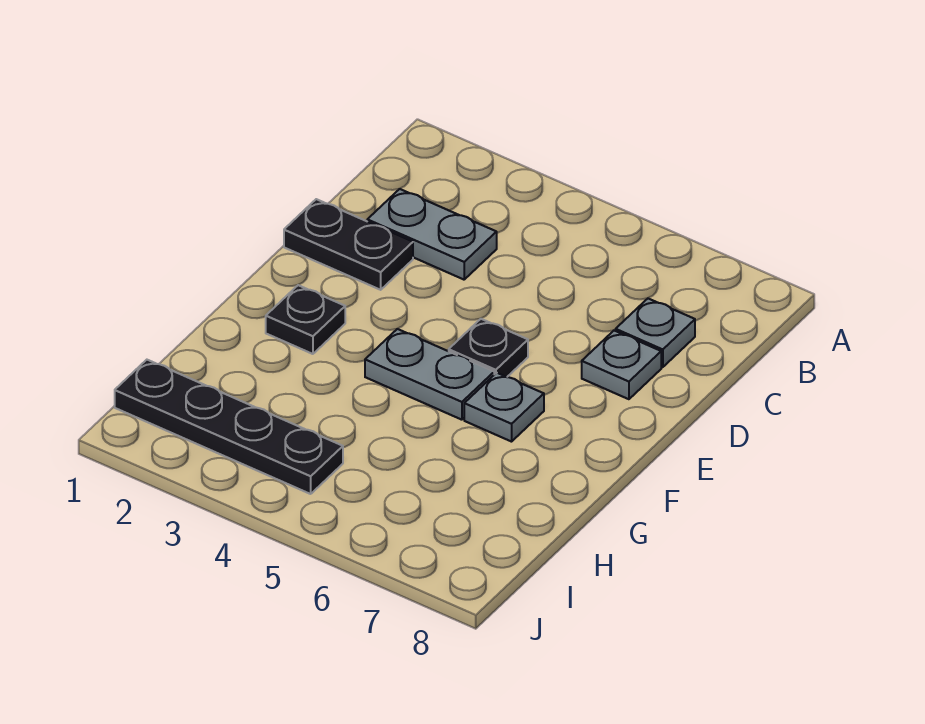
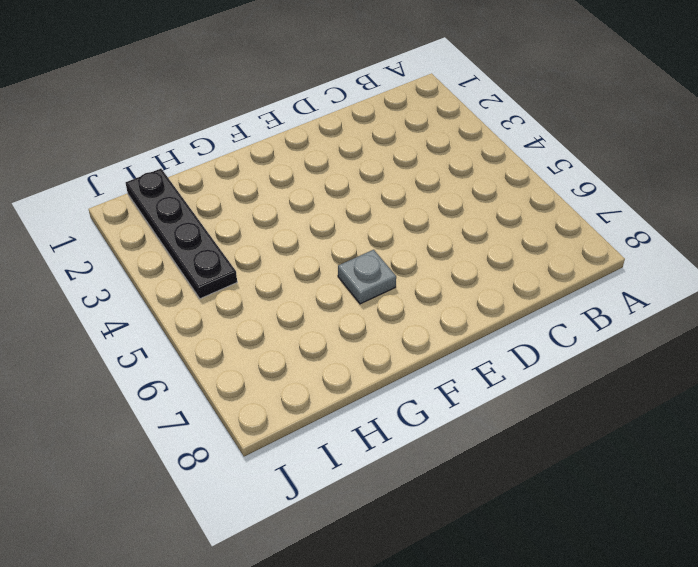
none -> grey plate C2:C3 level 1
none -> grey plate C7 level 1

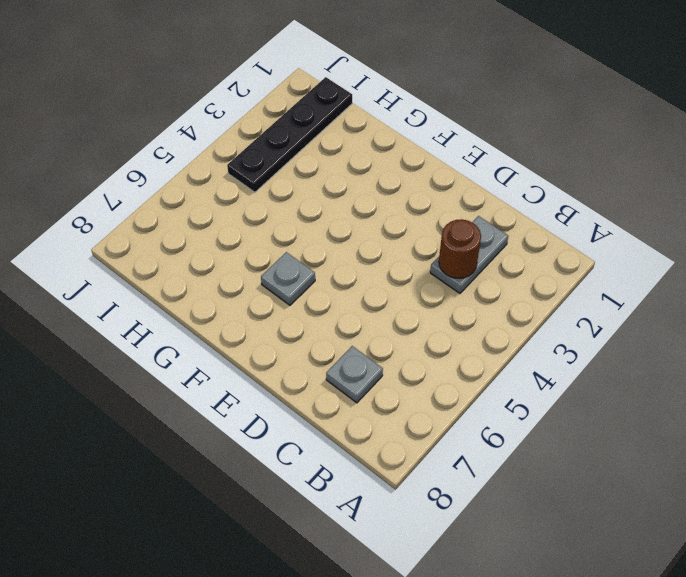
brown round brick C3 level 2 -> none
none -> black plate D1:D2 level 1
none -> grey plate D7 level 1

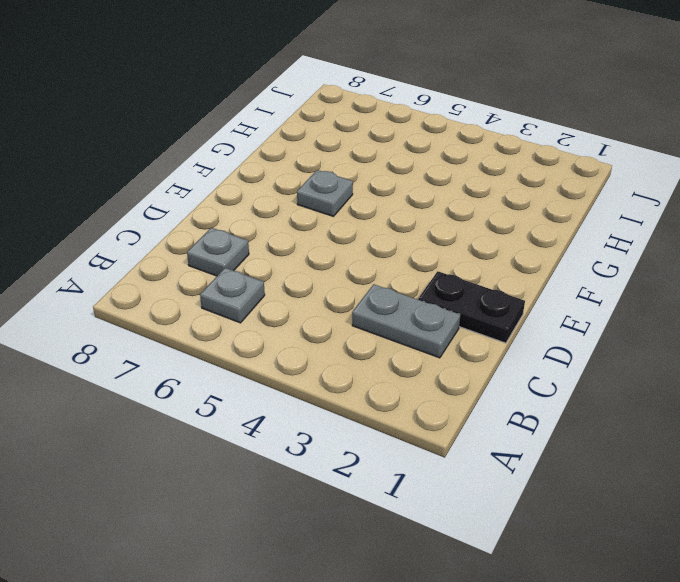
grey plate B6 level 1 -> grey plate D7 level 1
none -> black plate E5 level 1
none -> black plate F2 level 1

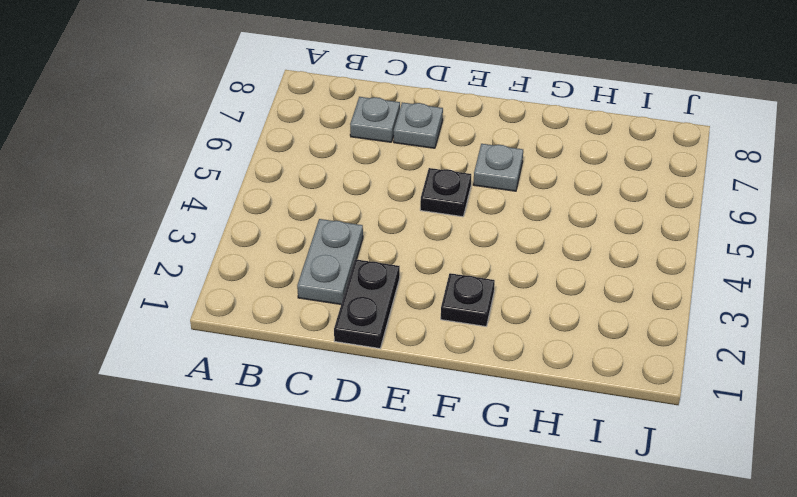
none -> grey plate F4:F5 level 1
none -> black plate I1:I4 level 1

